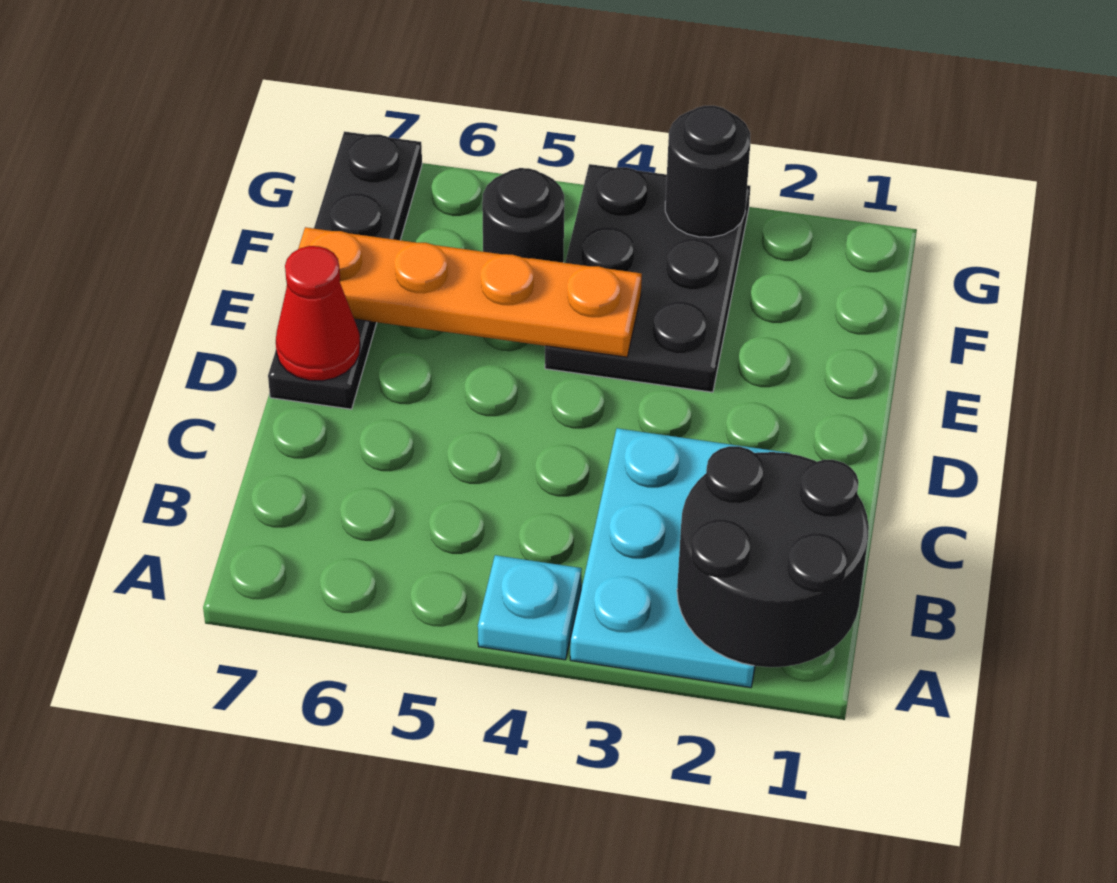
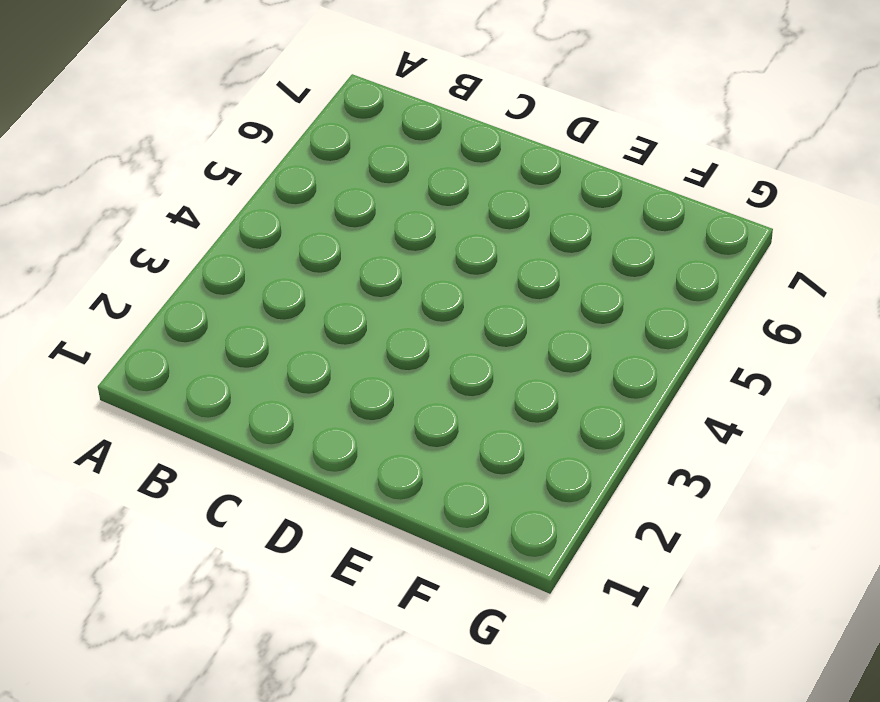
none -> cyan plate A2:C3 level 1
none -> cyan plate A4 level 1

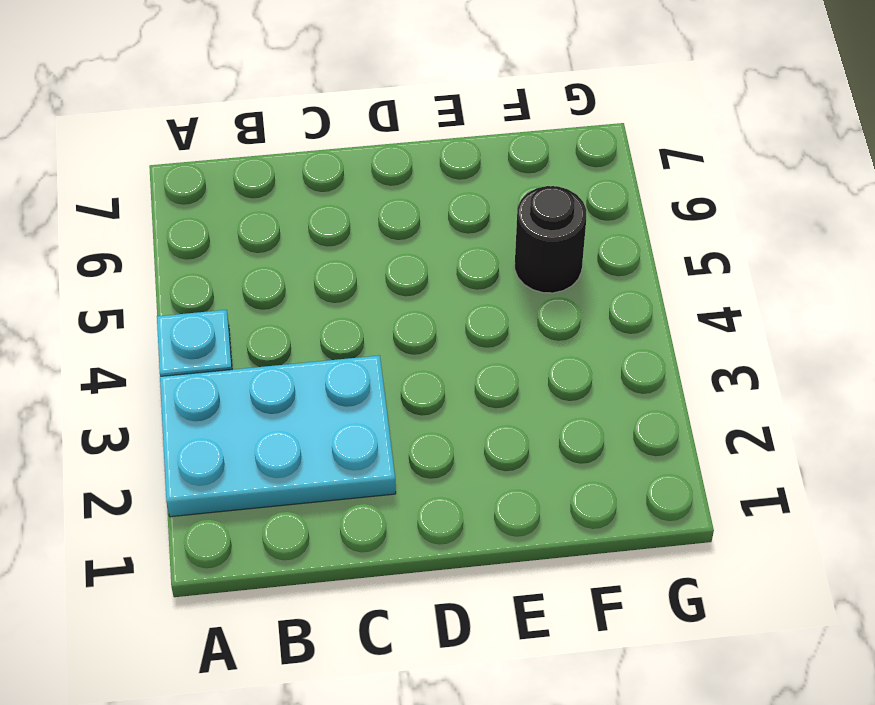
none -> black plate D7:G7 level 1
none -> black plate E3:G4 level 1

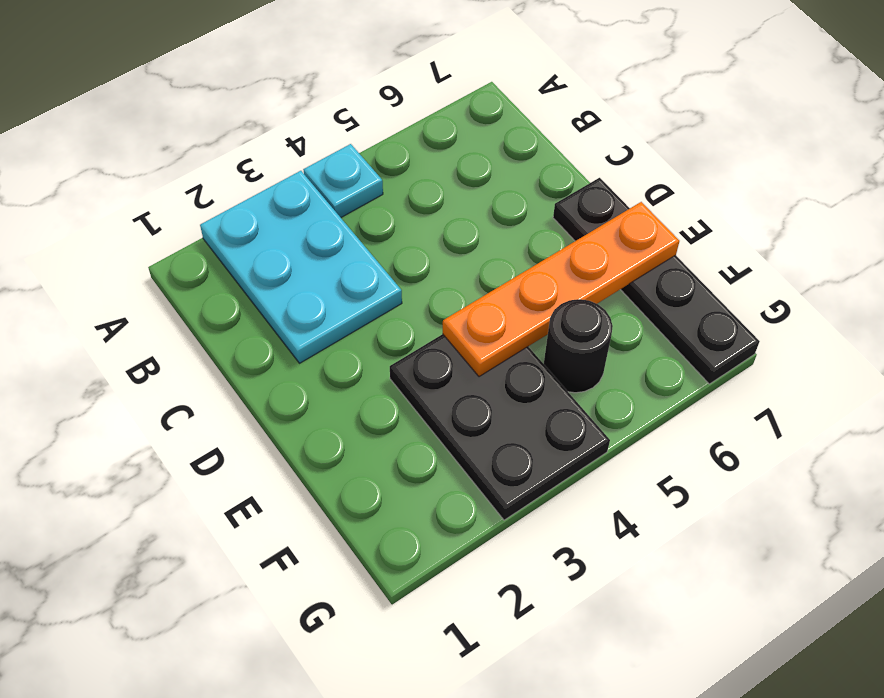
none -> black round brick A1:B2 level 2
none -> red cone D7 level 2

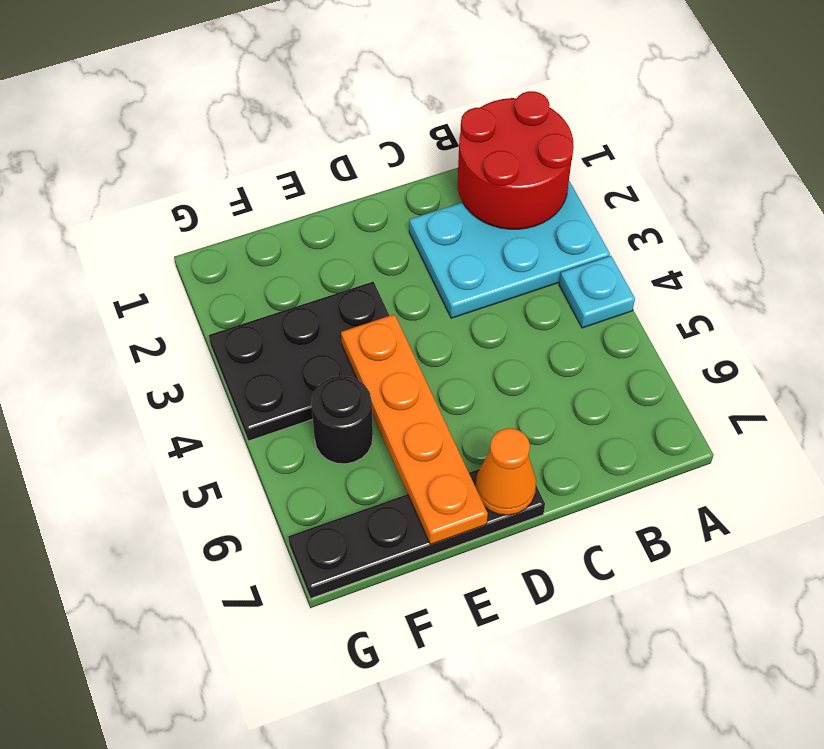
red round brick A1:B2 level 2 -> black round brick A1:B2 level 2
orange cone D7 level 2 -> red cone D7 level 2
none -> black round brick G3 level 2

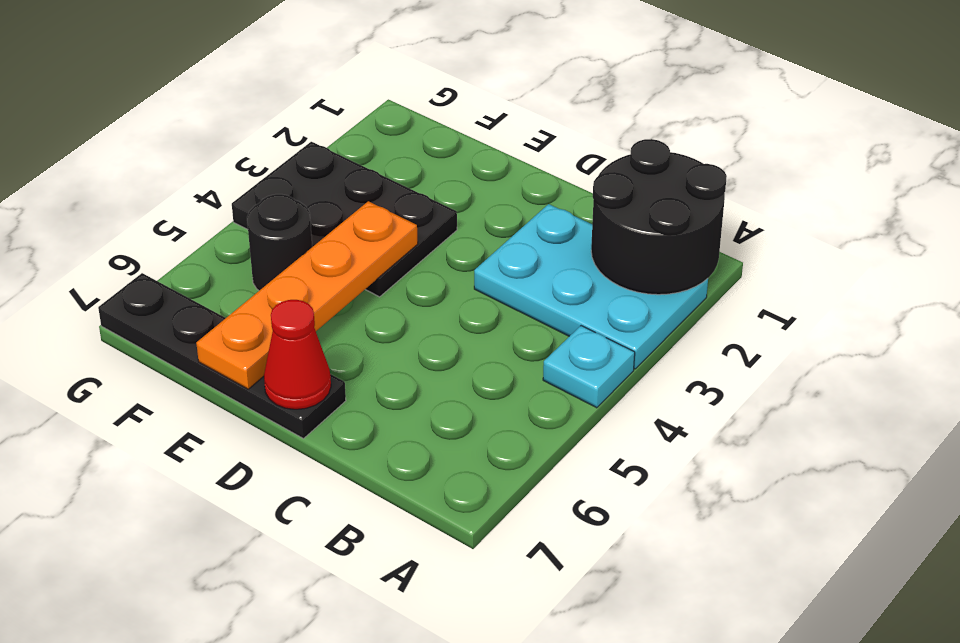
none -> black round brick G3 level 2

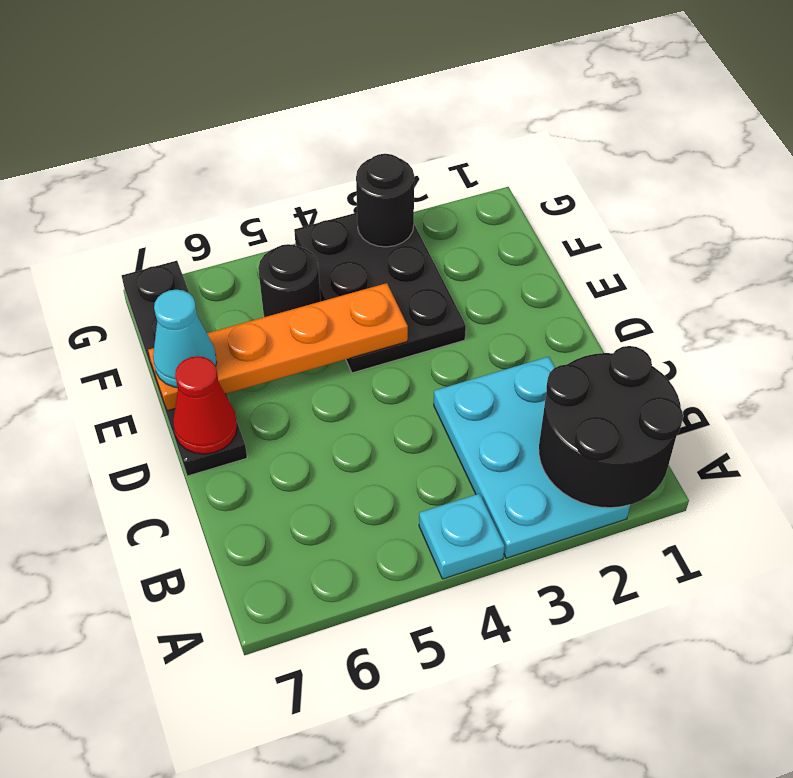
cyan cone E7 level 3 -> none

